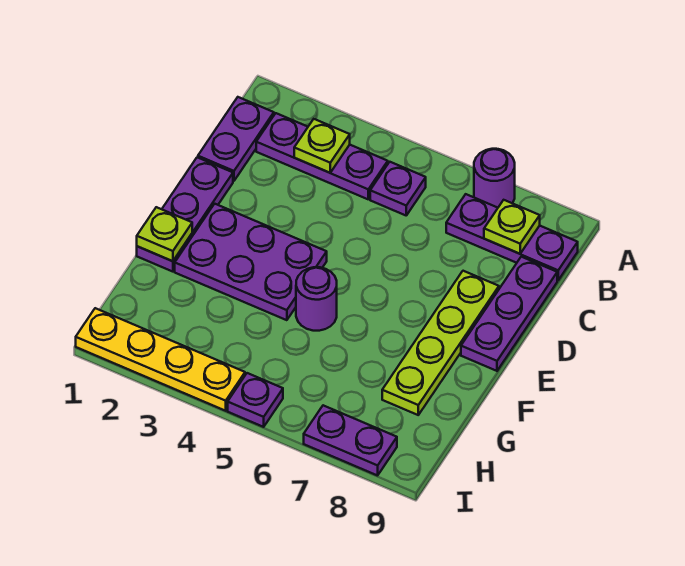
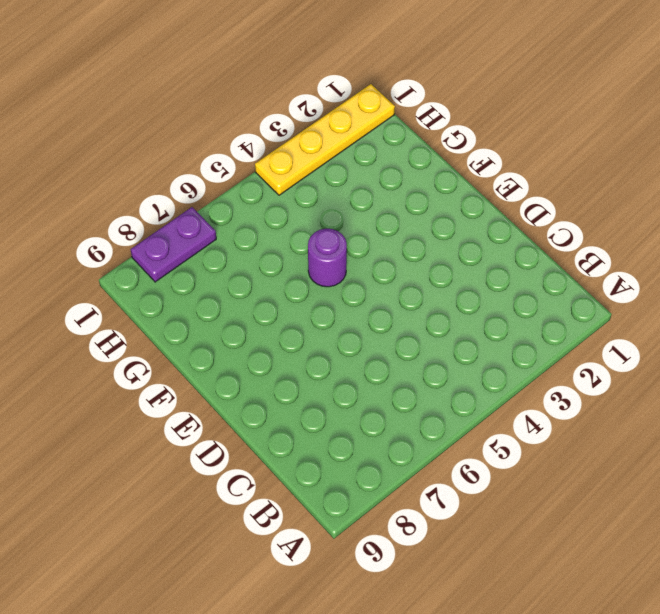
none -> purple round brick A7 level 1
none -> purple plate B1:C1 level 1
none -> purple plate B2:B4 level 1

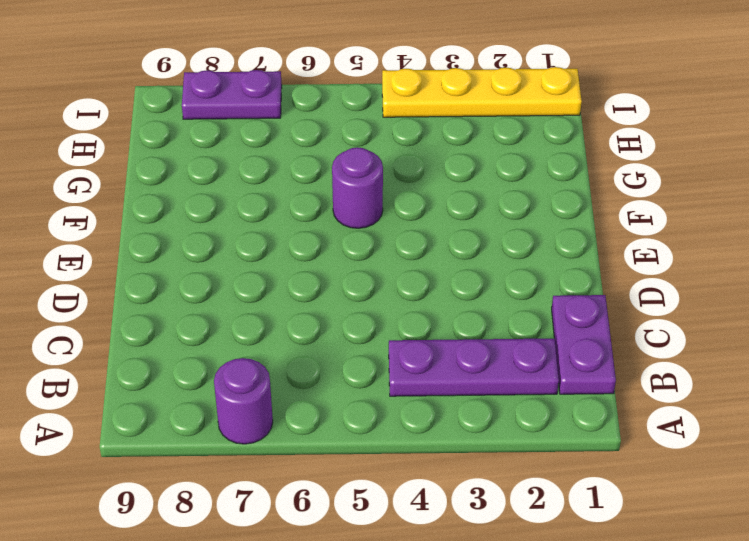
none -> purple plate B5 level 1
none -> purple plate B7:B9 level 1
none -> purple plate C9:E9 level 1

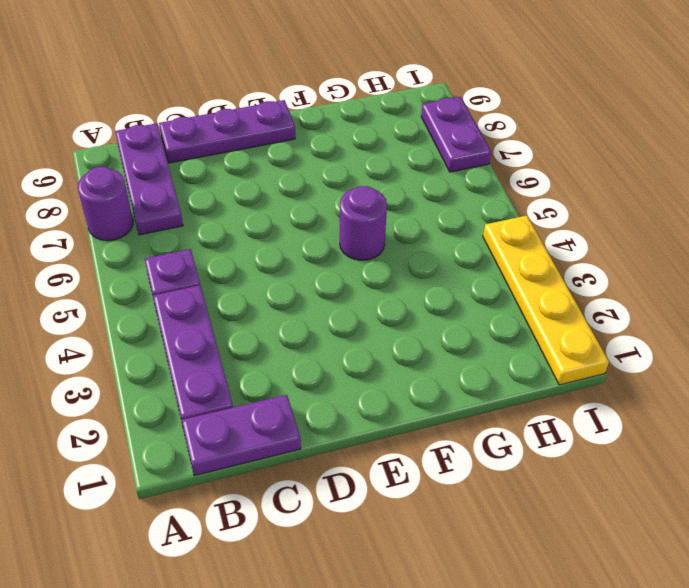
none -> purple plate D1:F1 level 1
none -> lime plate D8:G8 level 1
none -> purple plate E2:F4 level 1

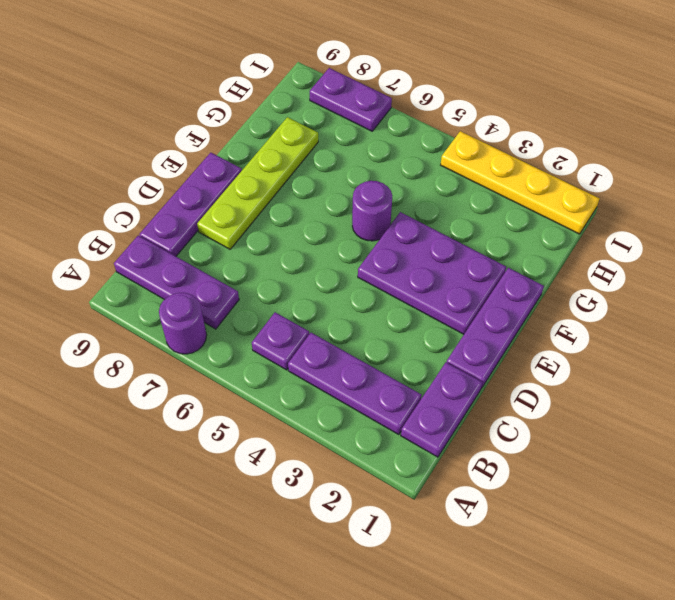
none -> purple plate I5 level 1
none -> lime plate B3 level 2
none -> lime plate B8 level 2

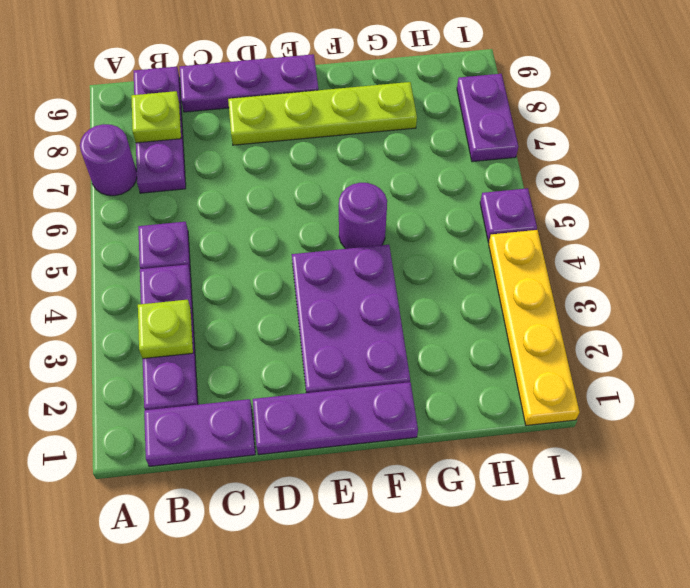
none -> lime plate F1 level 2

